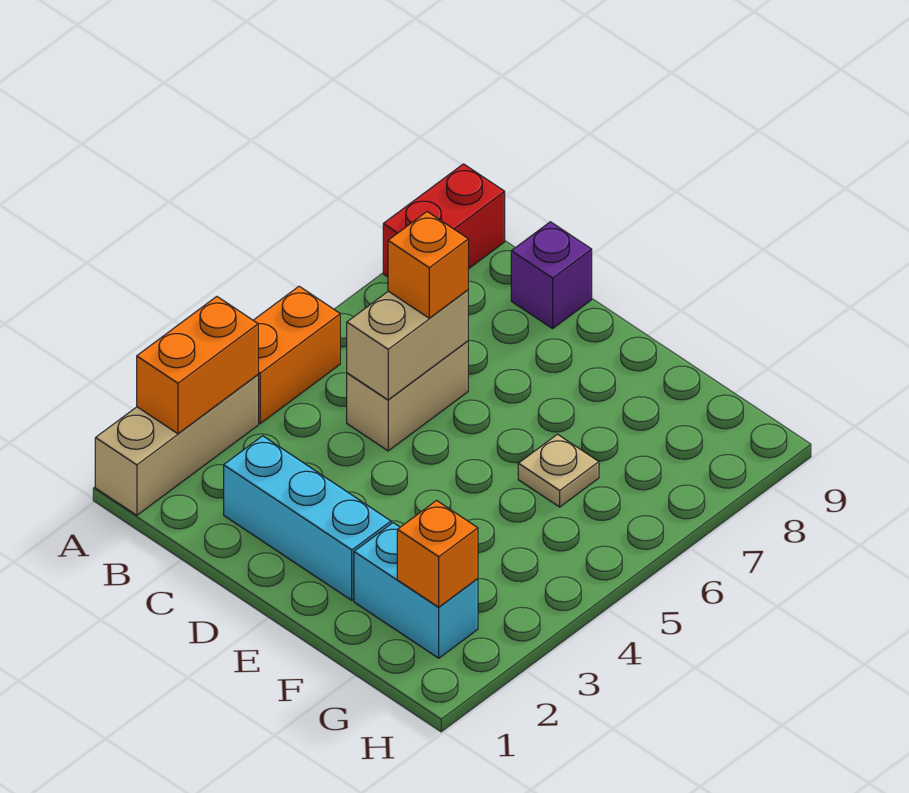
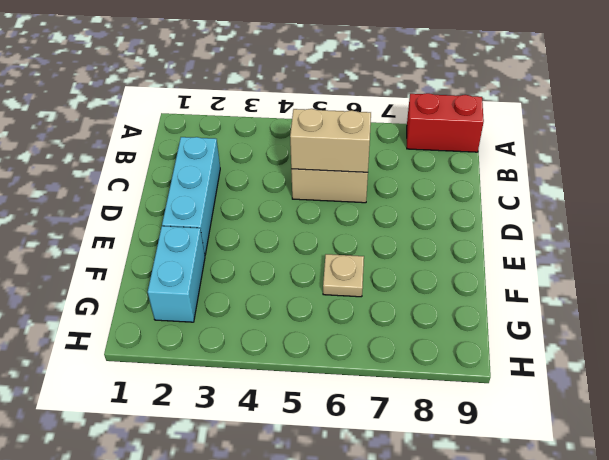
none -> tan brick A1:A3 level 1
none -> orange brick A4:A5 level 1
none -> purple brick C9 level 1

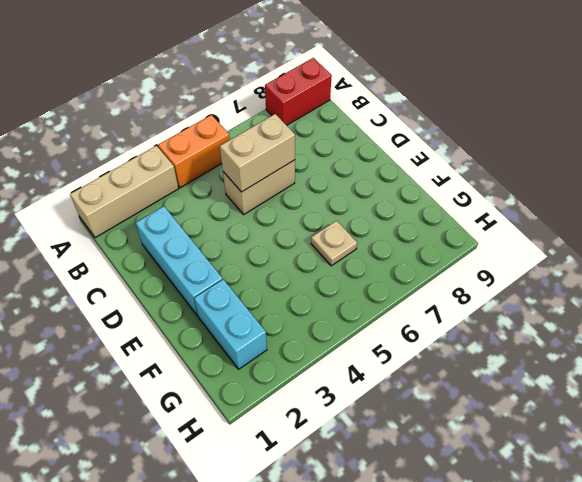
none -> purple brick C9 level 1
none -> orange brick A2:A3 level 2
none -> orange brick G2 level 2

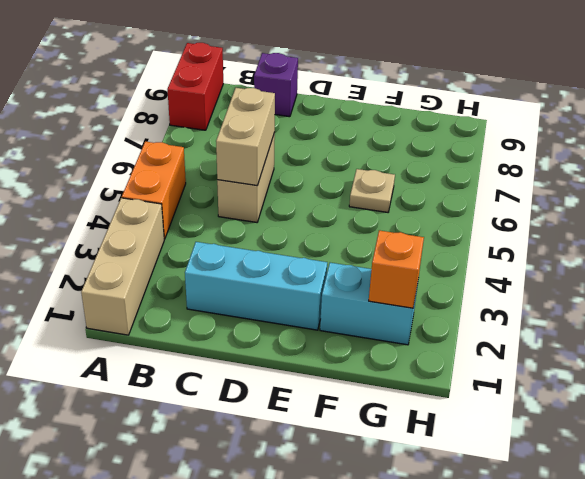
none -> orange brick A2:A3 level 2
none -> orange brick C6 level 3

